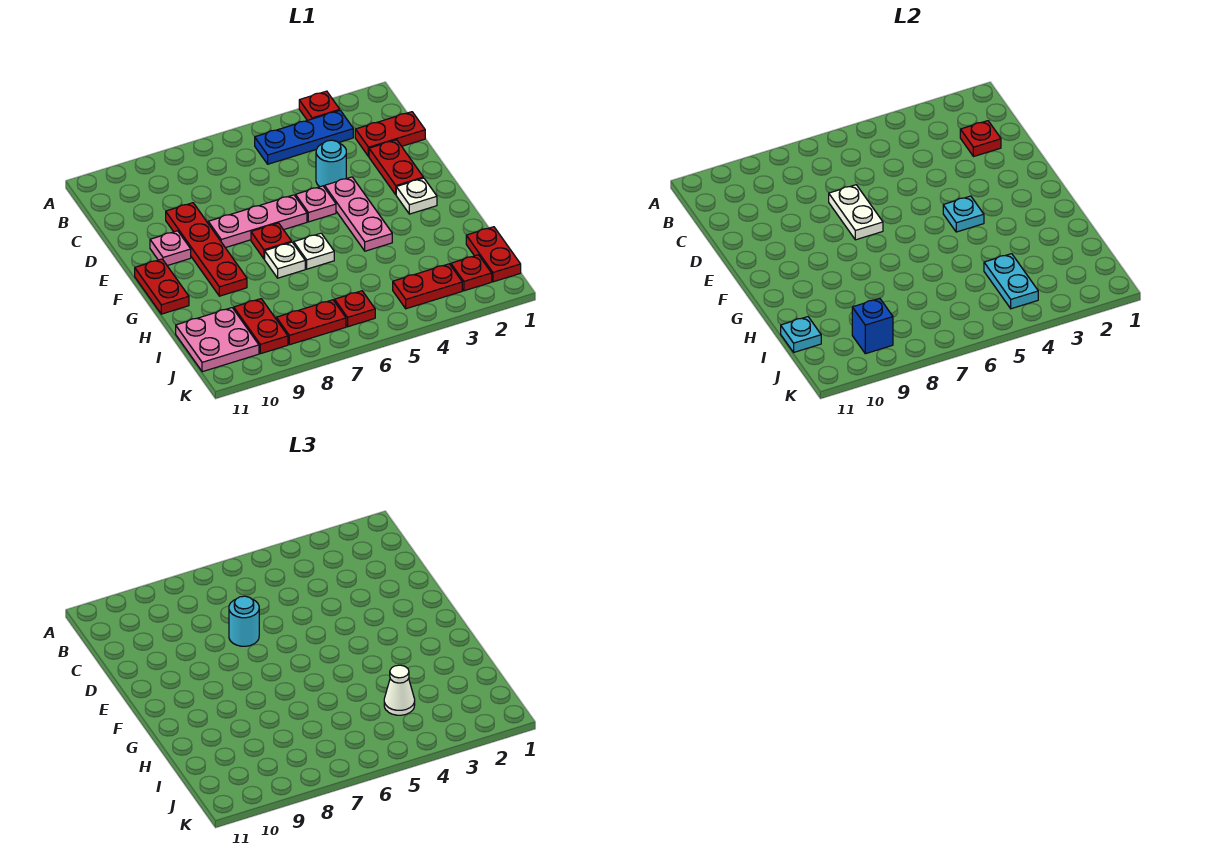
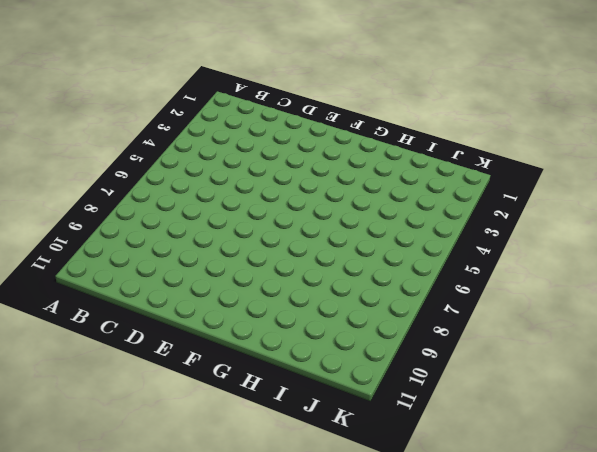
none -> red plate A3 level 1
none -> blue plate B3:B5 level 1
none -> red plate C1:C2 level 1
none -> red plate D2:E2 level 1

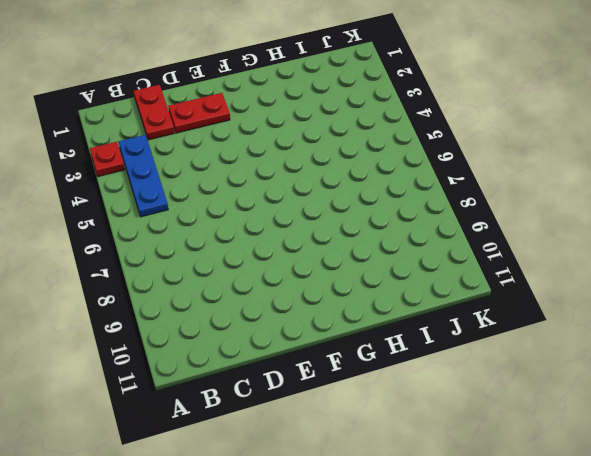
none -> cyan round brick D4 level 1
none -> red plate D9:G9 level 1
none -> pink plate E4:G4 level 1
none -> pink plate E5 level 1

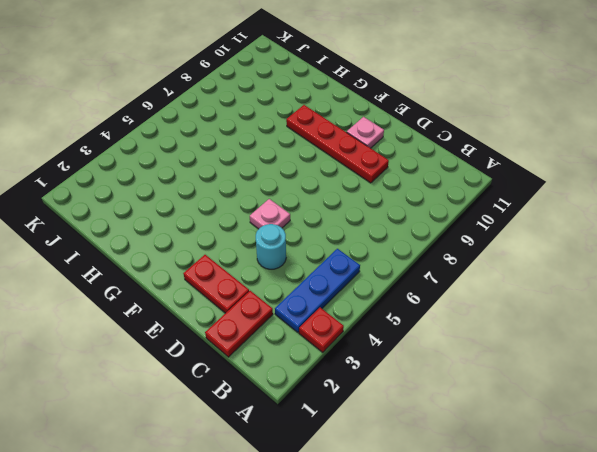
none -> pink plate E4:G4 level 1
none -> pink plate E6:E8 level 1
none -> white plate F2 level 1
none -> red plate F7 level 1

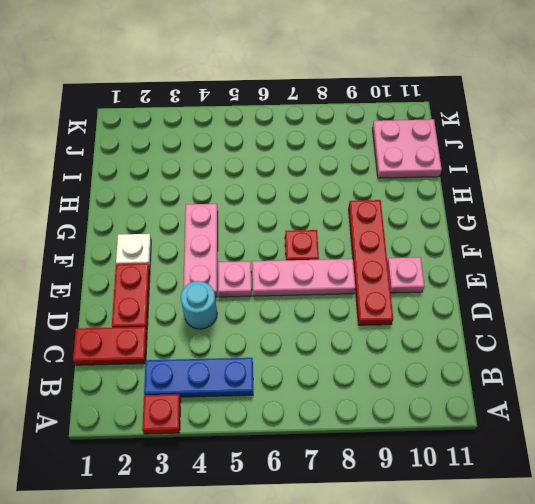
none -> red plate F11:G11 level 1
none -> white plate G6 level 1
none -> white plate G7 level 1
none -> red plate I1:J1 level 1

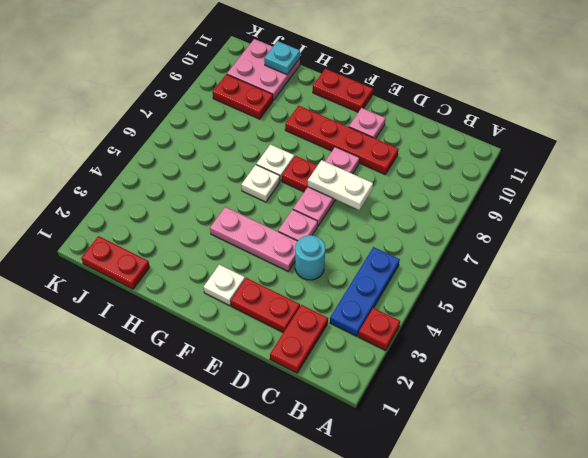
none -> red plate J2 level 1
none -> red plate J3:J4 level 1
none -> red plate J6 level 1
none -> red plate J7:J8 level 1

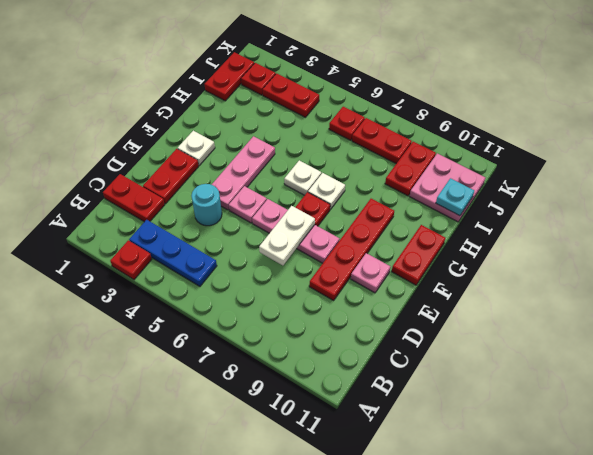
none -> red plate C2 level 2
none -> cyan plate F4 level 2
none -> cyan plate I4:J4 level 2
none -> blue brick J9 level 2

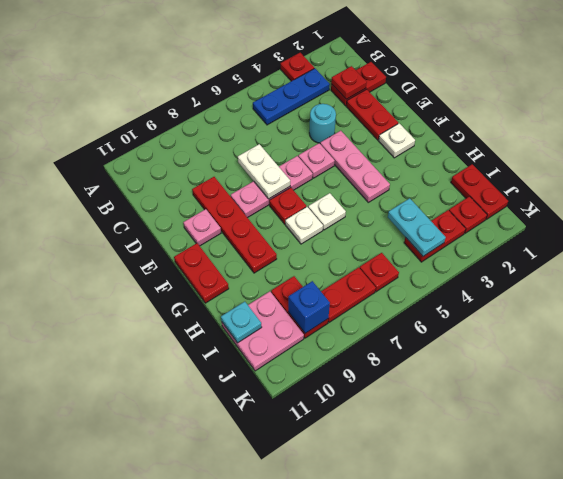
none -> cyan plate F4 level 2
none -> cyan round brick D7 level 3
none -> white cone I4 level 3

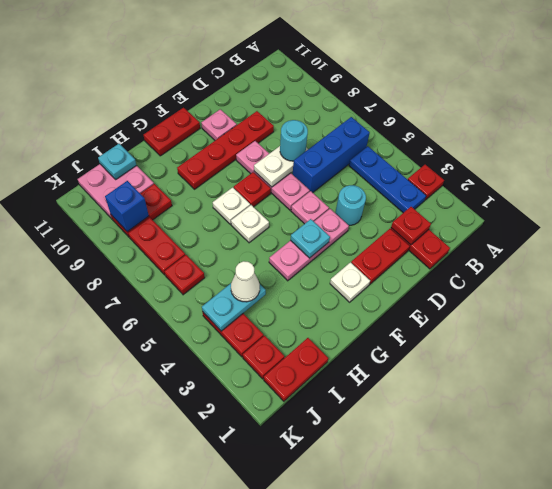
blue brick B6:D6 level 1 -> none

